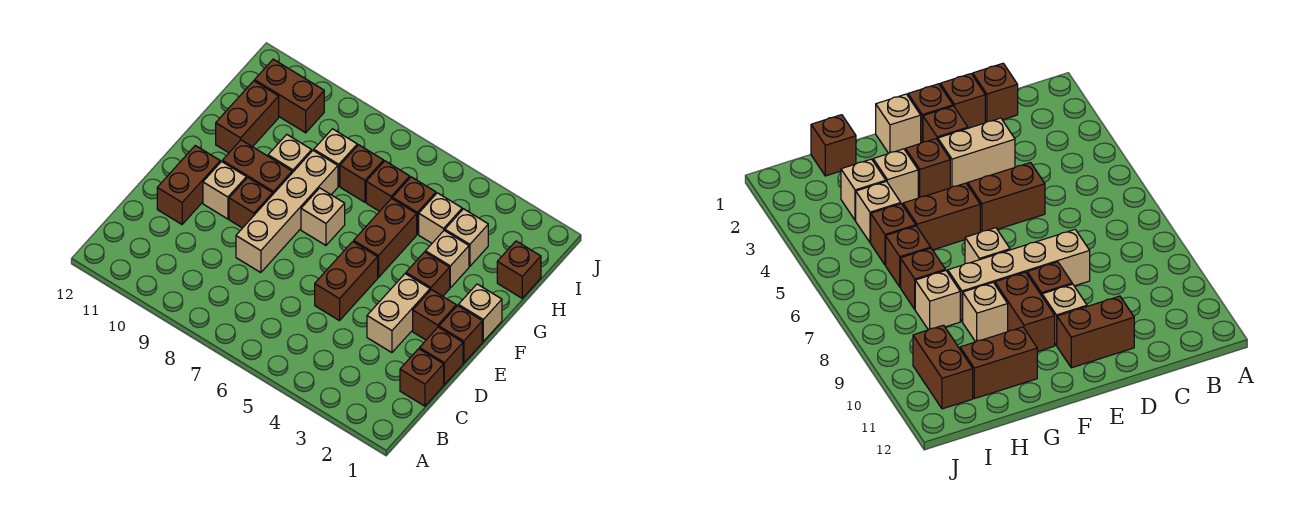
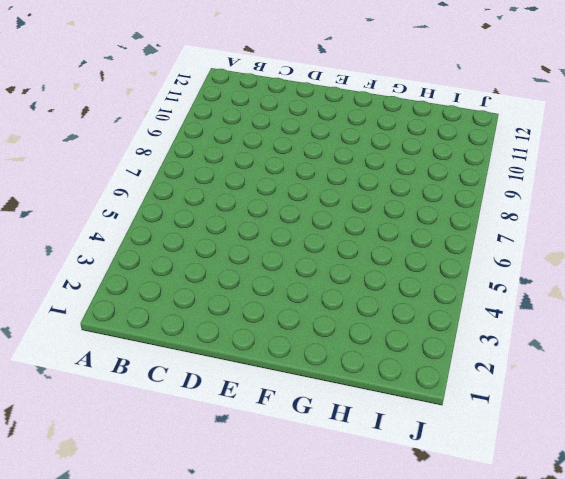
none -> brown brick C1 level 1
none -> brown brick D1 level 1
none -> tan brick D3:E3 level 1

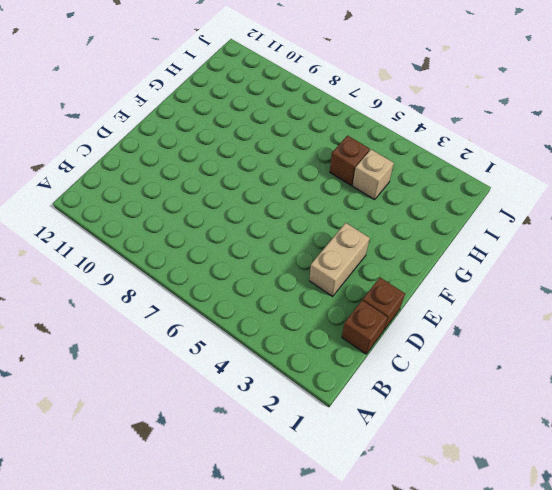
none -> brown brick D5:E5 level 1
none -> tan brick D8:G8 level 1
none -> brown brick D11:E11 level 1

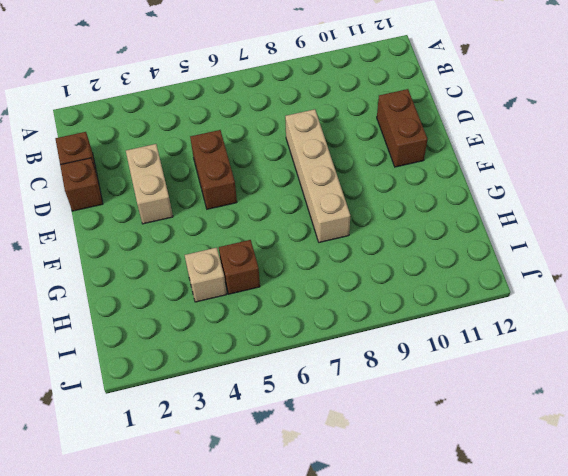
none -> brown brick E1 level 1
none -> brown brick E2 level 1
none -> brown brick E9 level 1

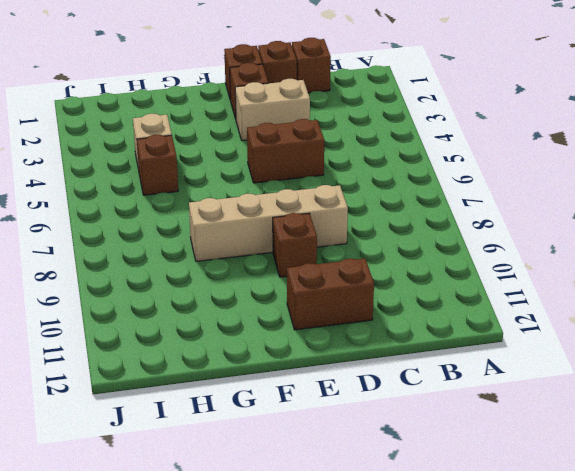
none -> tan brick E10 level 1
none -> tan brick F1 level 1
none -> brown brick F3 level 1

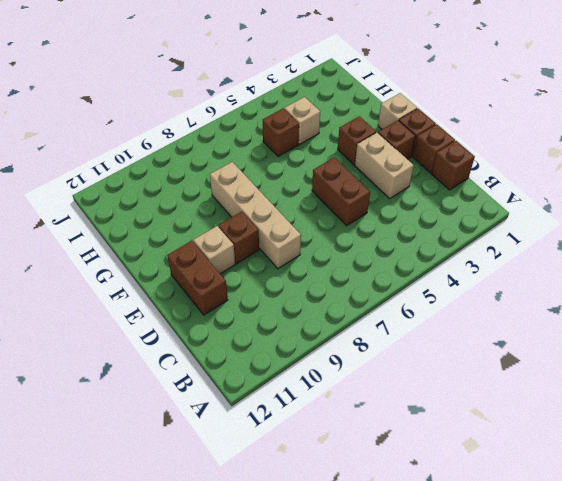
none -> brown brick F5:G5 level 1
none -> tan brick F7 level 1
none -> brown brick F9:F10 level 1

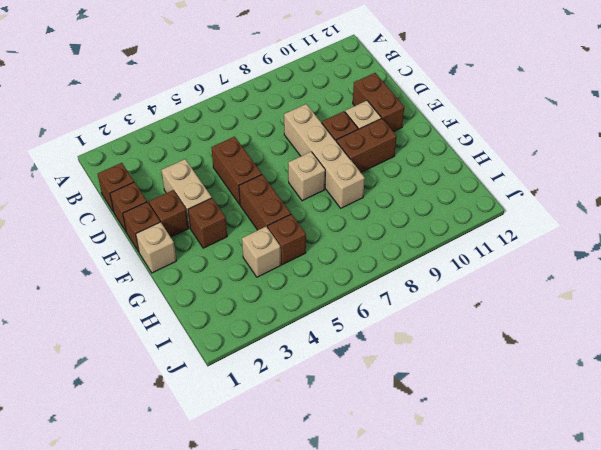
none -> tan brick G3 level 1
none -> tan brick G9 level 1
none -> brown brick G11:H11 level 1

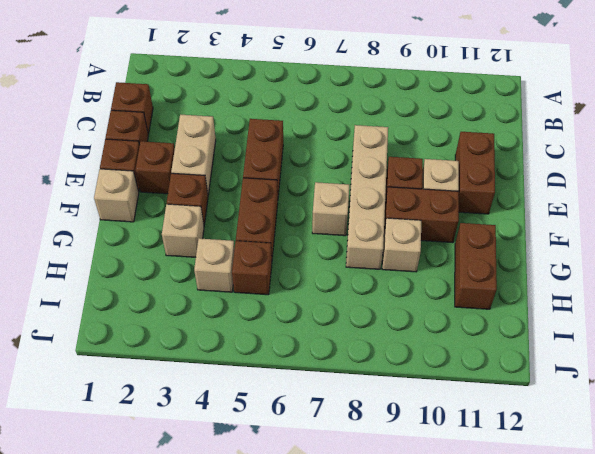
none -> brown brick H1 level 1
none -> tan brick H3 level 1
none -> brown brick H6 level 1

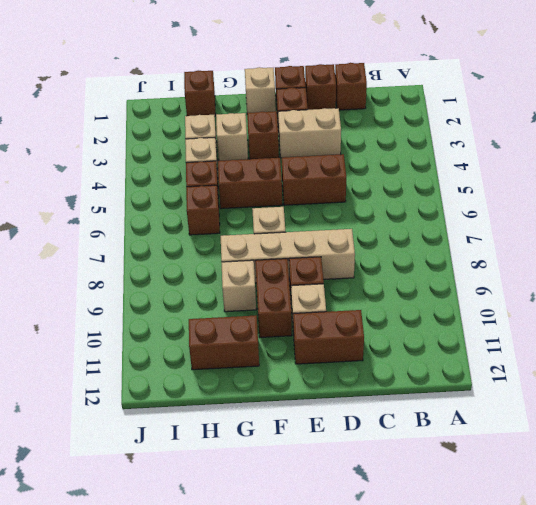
none -> brown brick H7 level 1
none -> tan brick H8 level 1
none -> brown brick I10:I11 level 1

